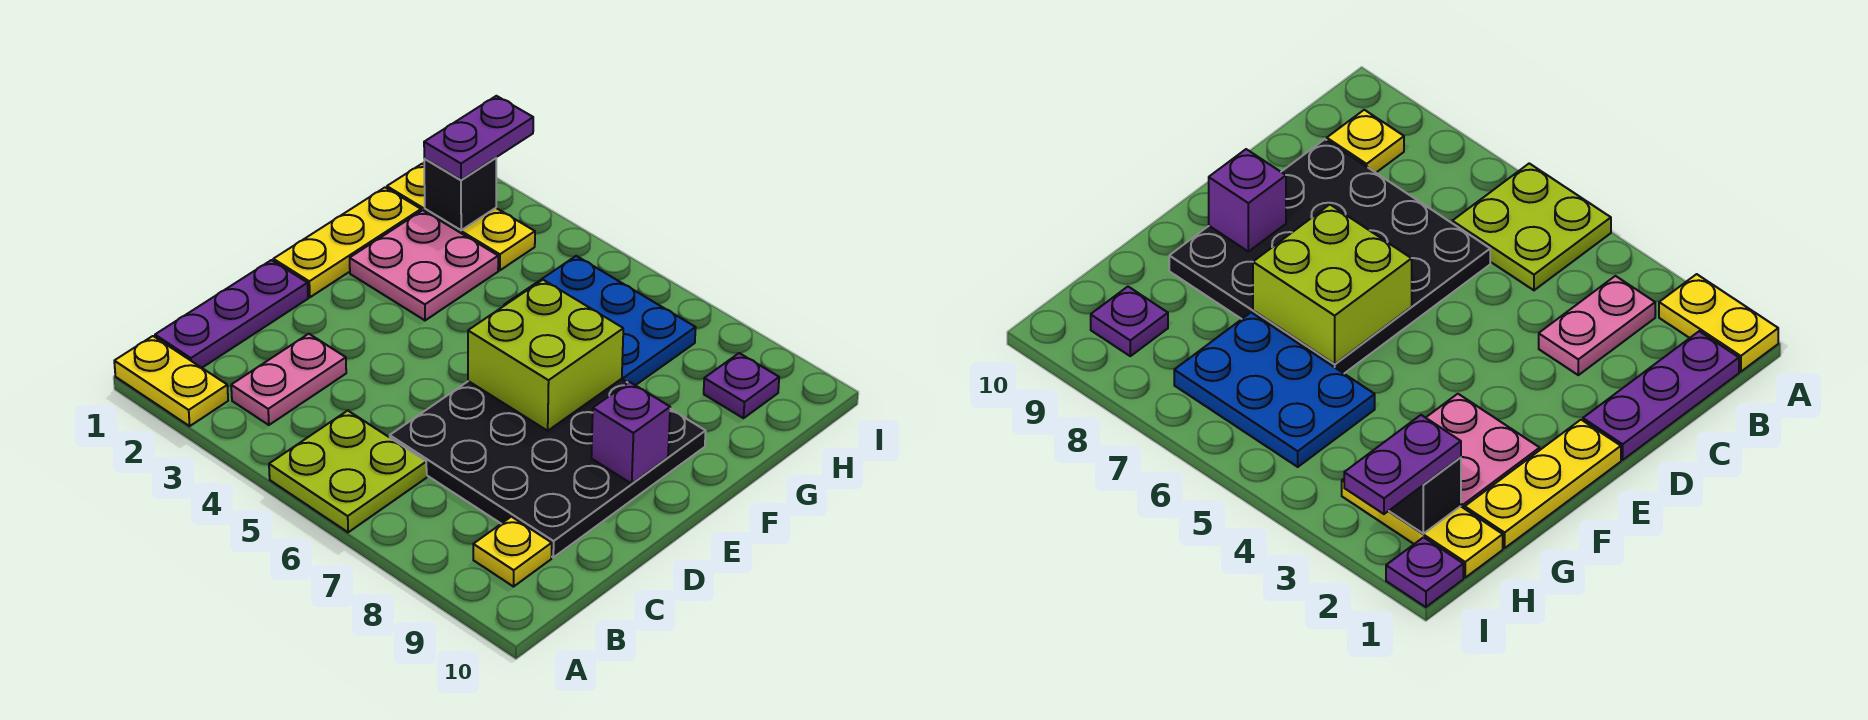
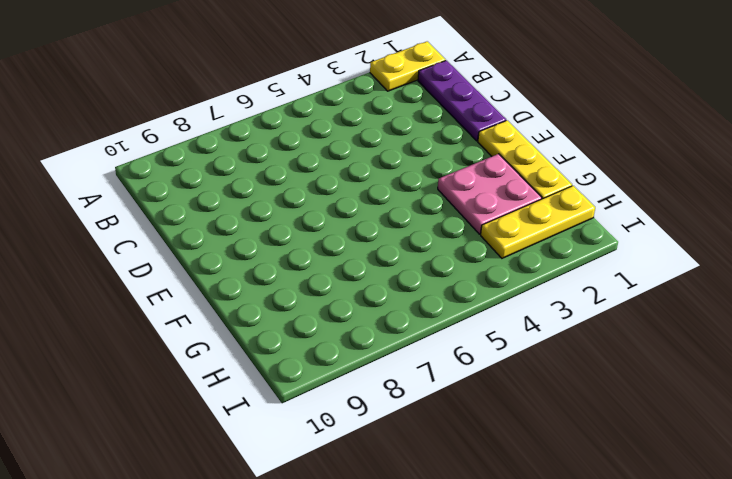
none -> lime plate A5:B6 level 1
none -> pink plate B3:C3 level 1
none -> yellow plate B9 level 1

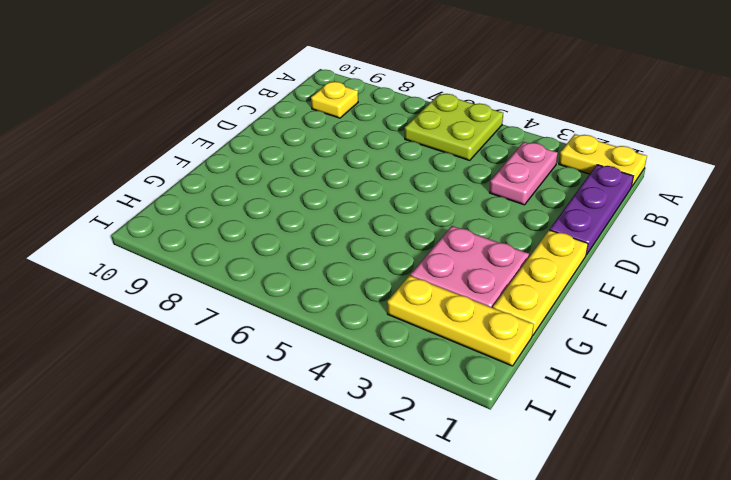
none -> black plate C6:F9 level 1
none -> blue plate G5:H7 level 1
none -> purple plate H9 level 1

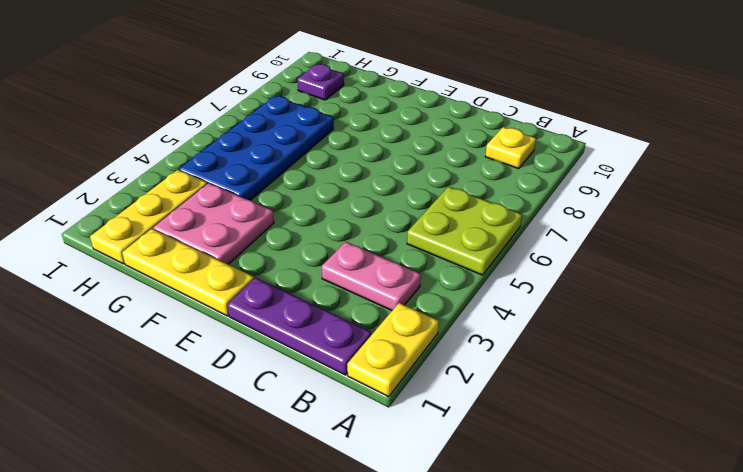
blue plate G4:H7 level 1 -> blue plate G5:H7 level 1
none -> black plate C6:F9 level 1
none -> purple plate I1 level 1
none -> lime brick E6:F7 level 2

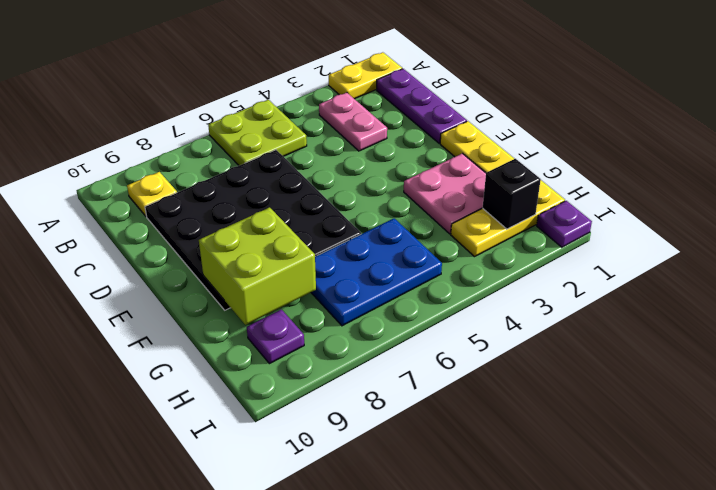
lime brick F8:G9 level 2 -> lime brick E6:F7 level 2
none -> purple brick E9 level 2
none -> purple plate H2:I2 level 3

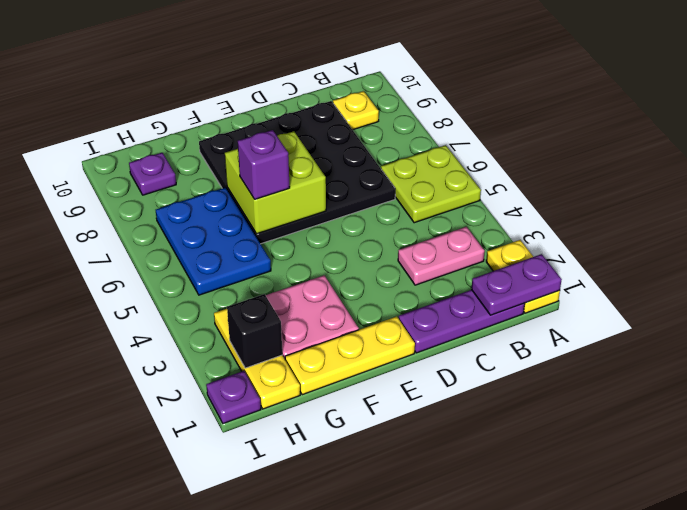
purple plate A1:B1 level 2 -> purple plate H2:I2 level 3
purple brick F6 level 3 -> purple brick E9 level 2

